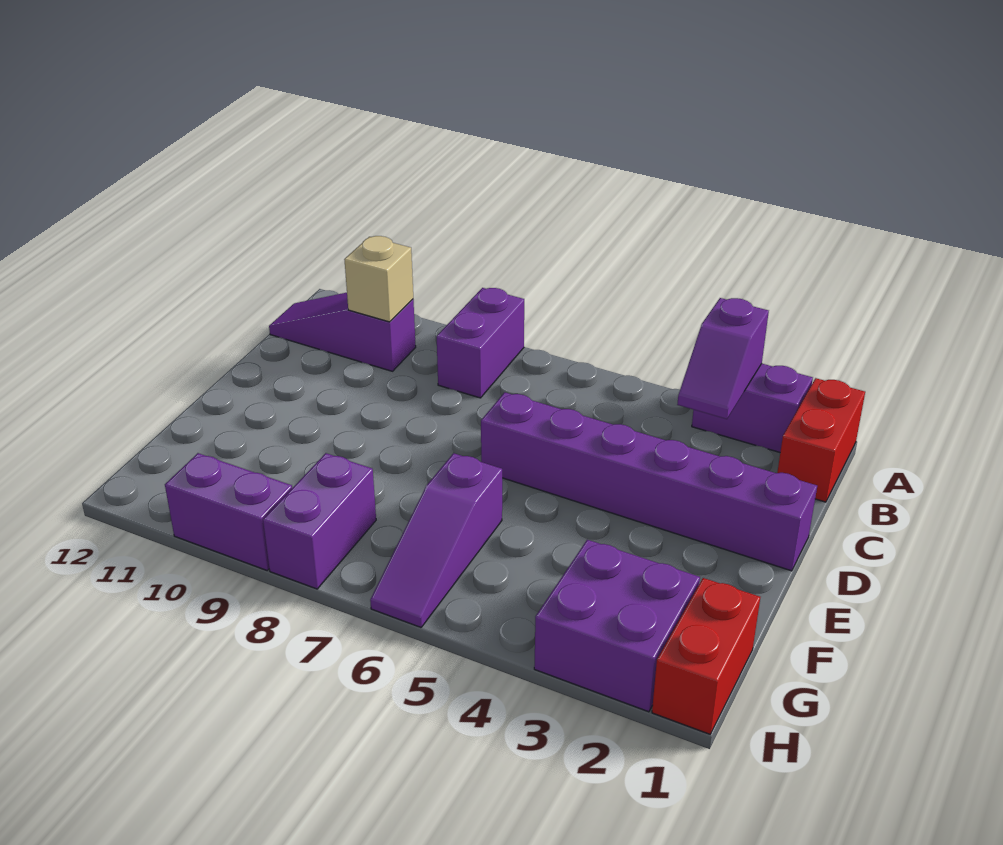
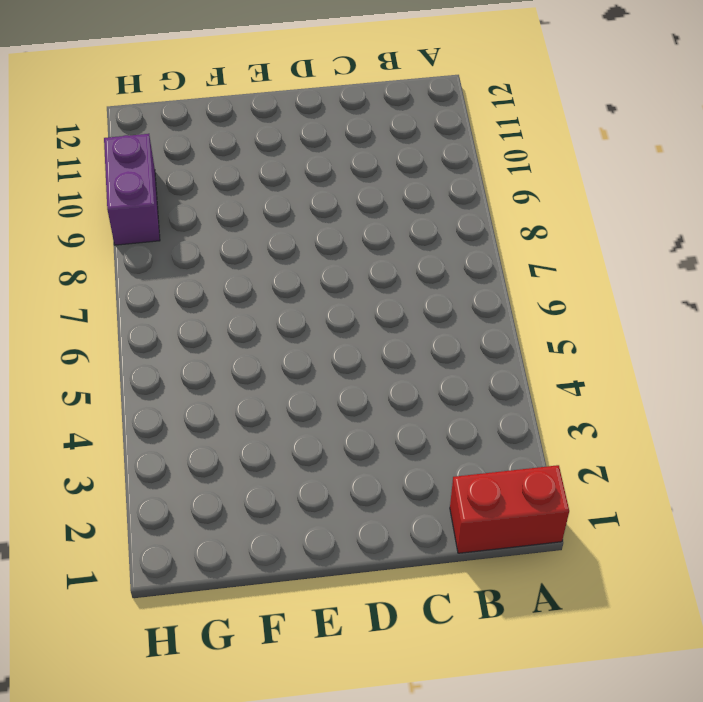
none -> purple brick A2:A3 level 1
none -> purple brick A8:B8 level 1
none -> purple slope B10:B12 level 1 top 10

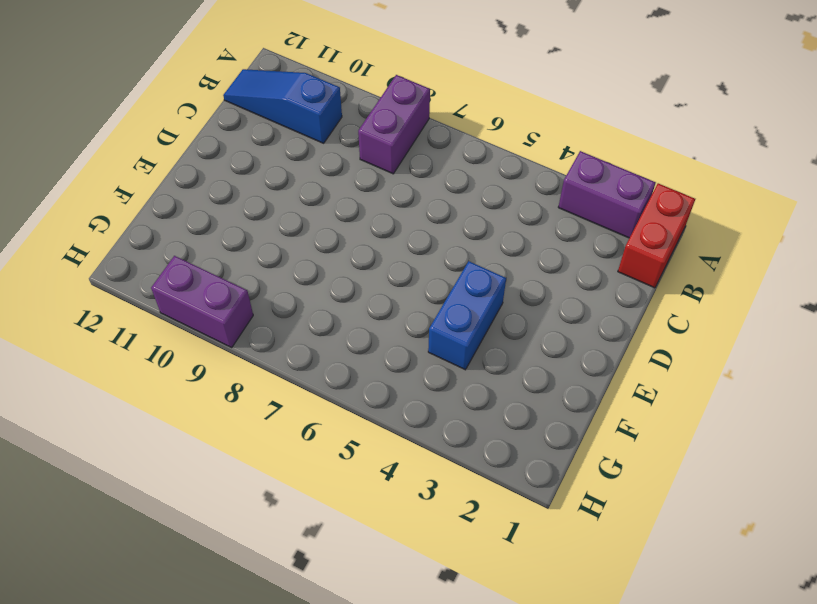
blue slope B10:B12 level 1 top 10 -> purple slope B10:B12 level 1 top 10
blue brick E4:F4 level 1 -> none
none -> purple brick D1:D6 level 1
none -> purple slope F6:H6 level 1 top F
none -> red brick G1:H1 level 1

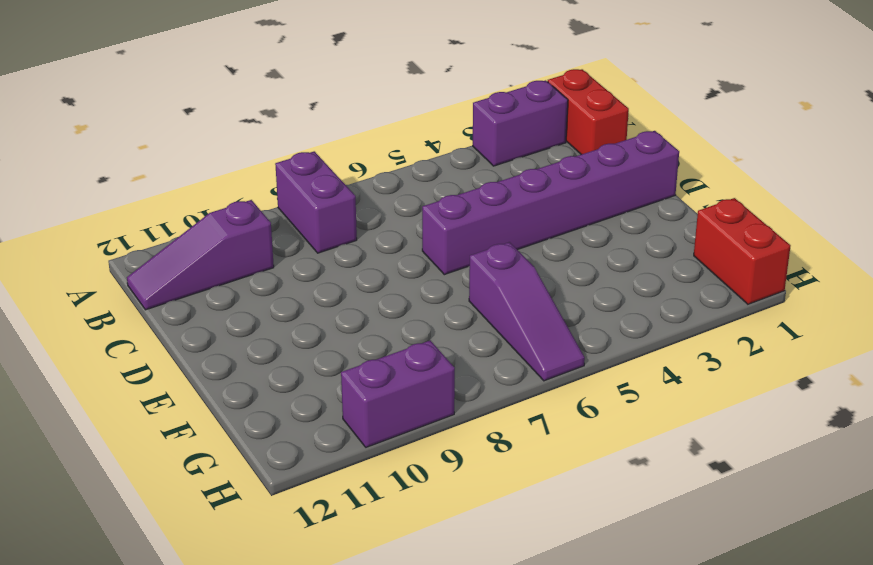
none -> purple brick G2:H3 level 1
none -> purple brick G8:H8 level 1
none -> purple slope A3:B3 level 2 top A

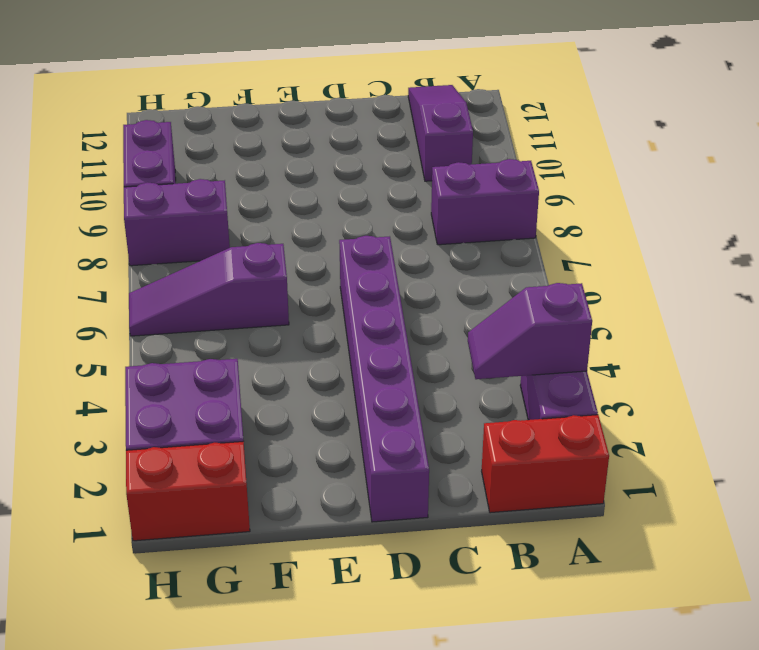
none -> tan brick B10 level 2

